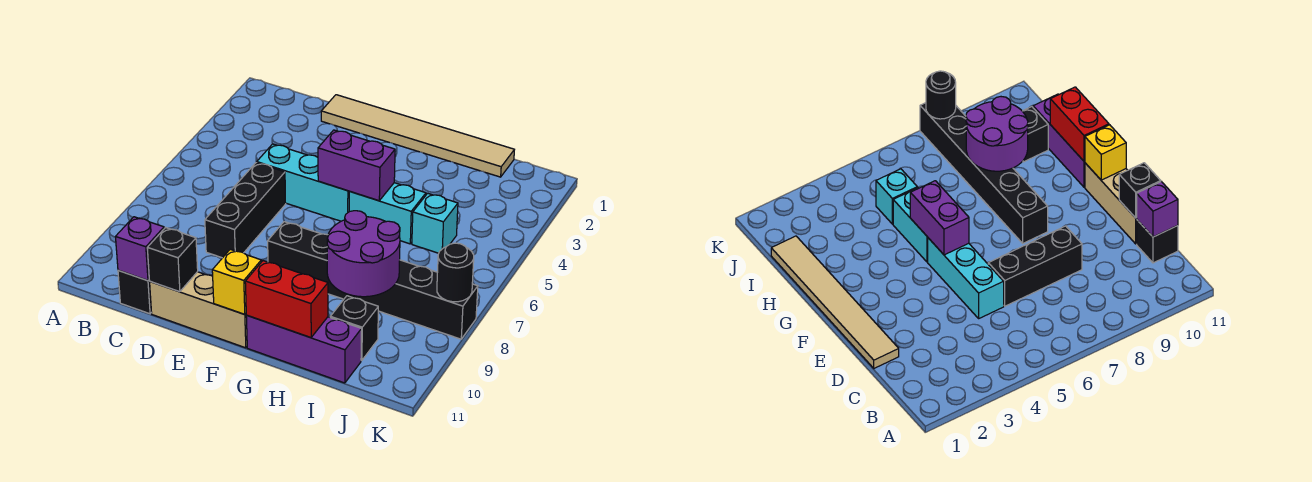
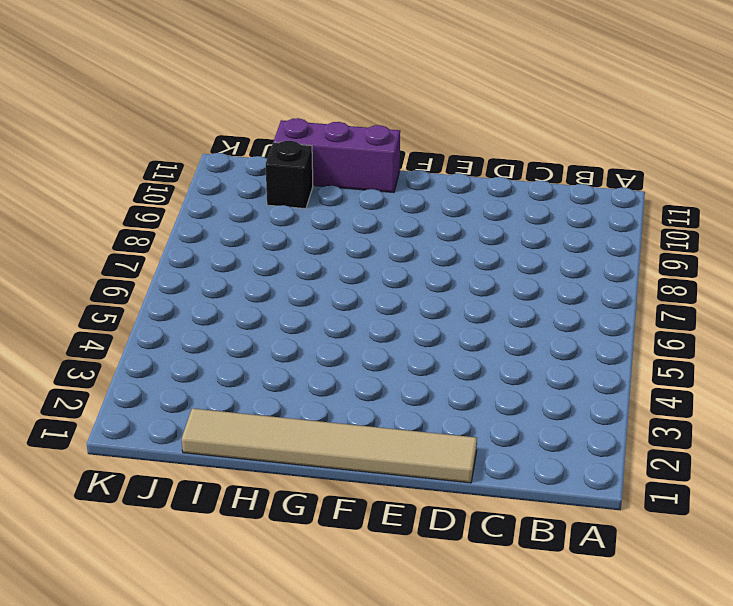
none -> black brick C11 level 1
none -> cyan brick D5:F5 level 1
none -> black brick D6:D8 level 1

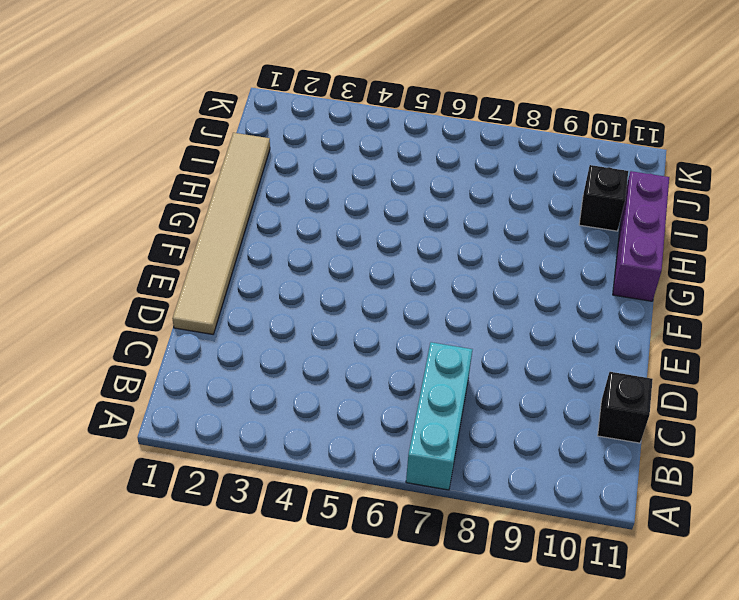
cyan brick A7:C7 level 1 -> cyan brick D5:F5 level 1
none -> black brick D6:D8 level 1
none -> tan brick D11:F11 level 1
none -> black brick F8:K8 level 1

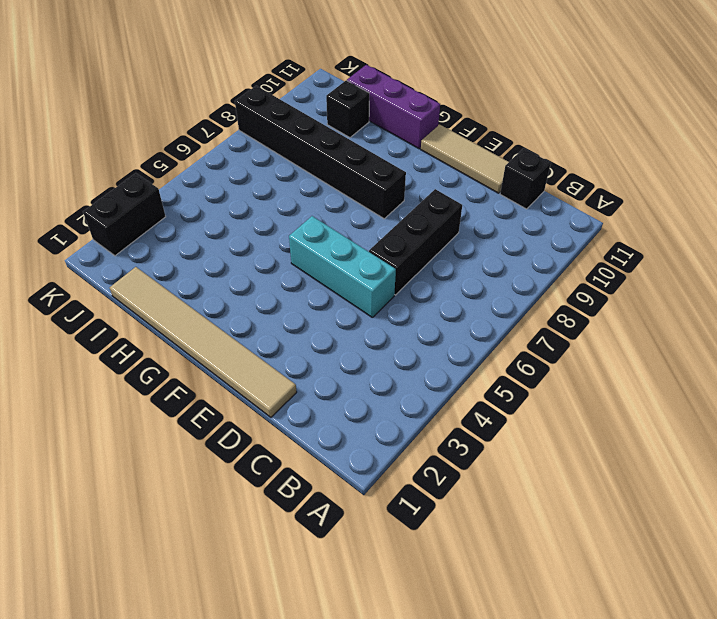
tan tile D11:F11 level 1 -> tan brick D11:F11 level 1
black brick K2:K3 level 1 -> none
none -> cyan brick G5:H5 level 1
none -> cyan brick I5 level 1
none -> purple brick C11 level 2

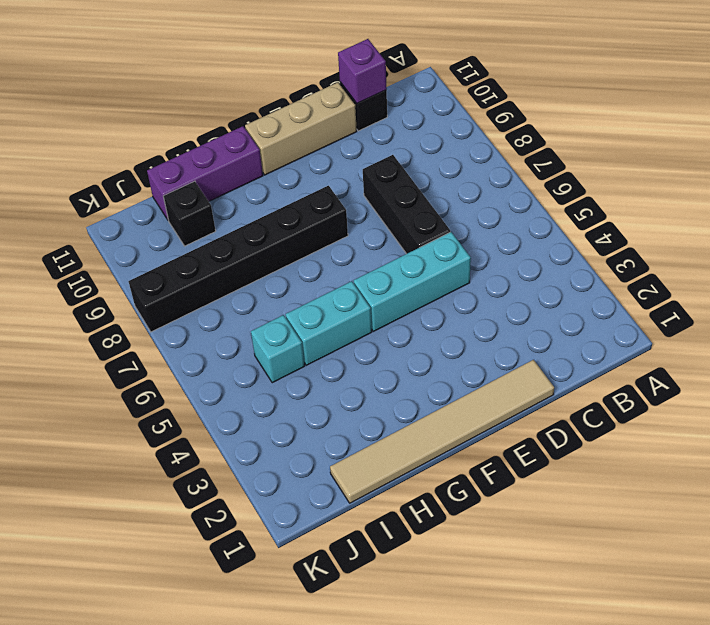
none -> black brick D11 level 2
none -> purple brick F5:G5 level 2
none -> yellow brick F11 level 2

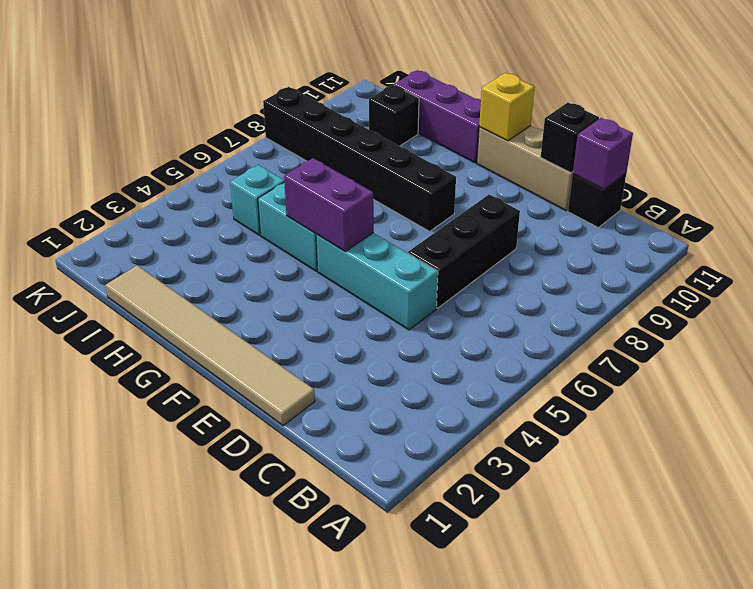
none -> red brick G11:H11 level 2
none -> purple round brick H8:I9 level 2
none -> black round brick K8 level 2

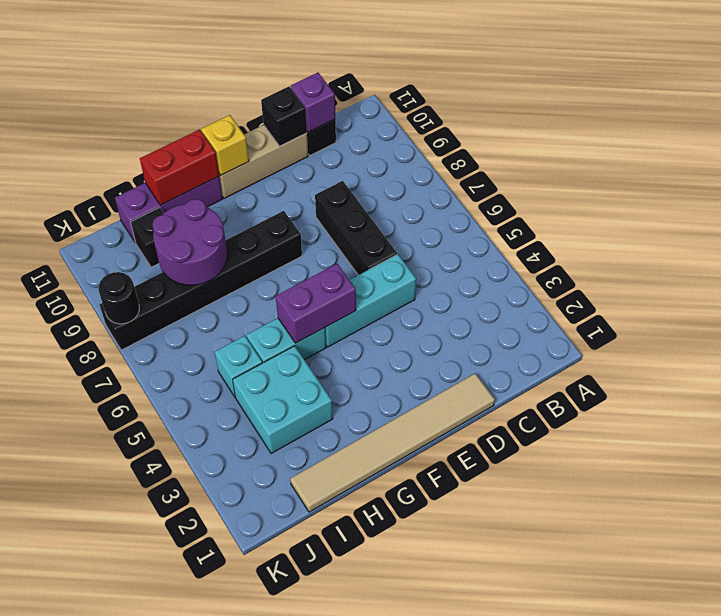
cyan brick H3:I4 level 1 -> none

